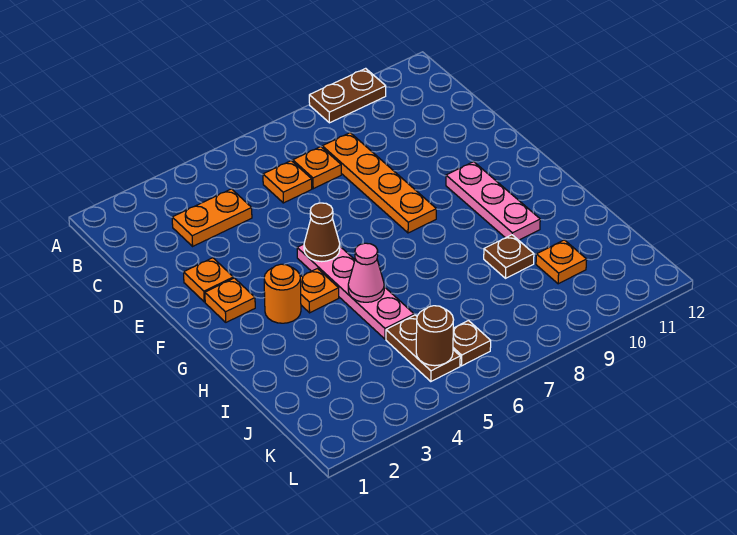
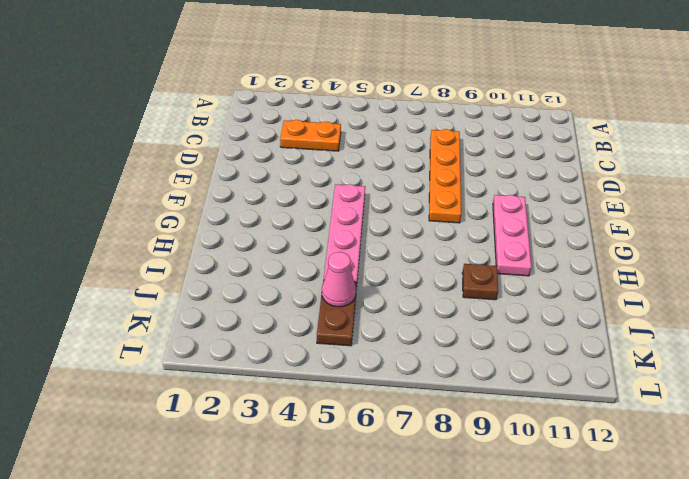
pink cone J5 level 2 -> pink cone H5 level 2
none -> brown plate A9:A10 level 1
none -> orange plate C6 level 1
none -> orange plate C7 level 1

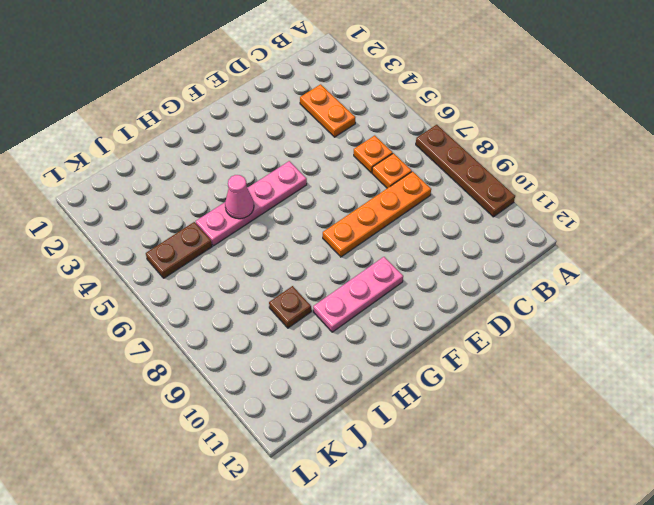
brown plate A7:A10 level 1 -> brown plate A9:A10 level 1
none -> orange plate E2 level 1
none -> orange plate F2 level 1
none -> orange round brick G3 level 1

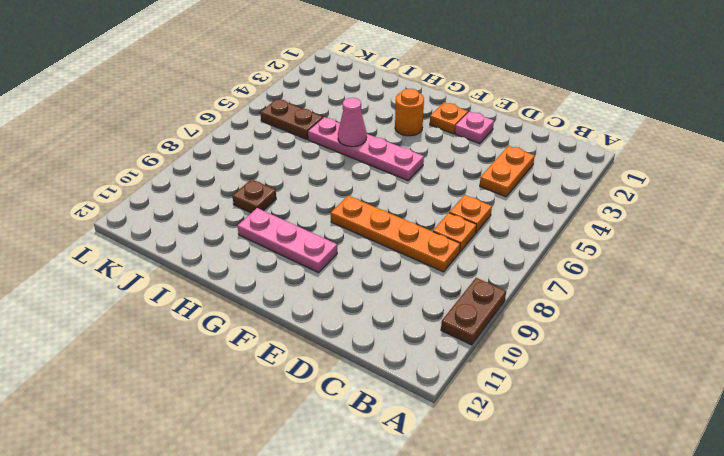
pink plate E2 level 1 -> orange plate E2 level 1
none -> orange plate G4 level 1
none -> orange plate J10 level 1
none -> brown plate K6 level 1

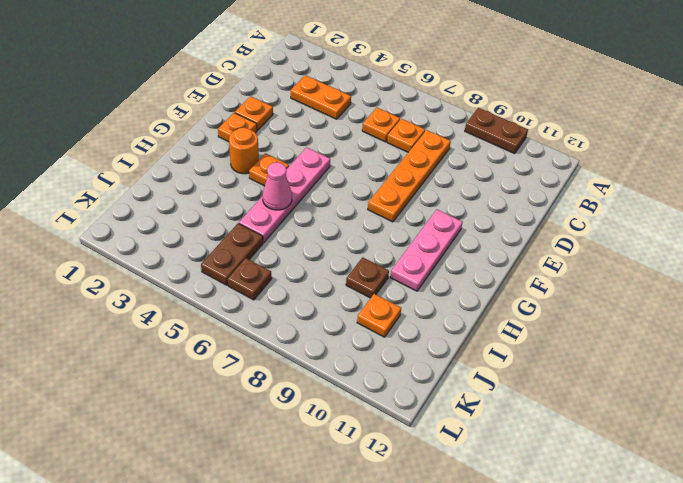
none -> brown cone F5 level 2
none -> brown round brick K5 level 2

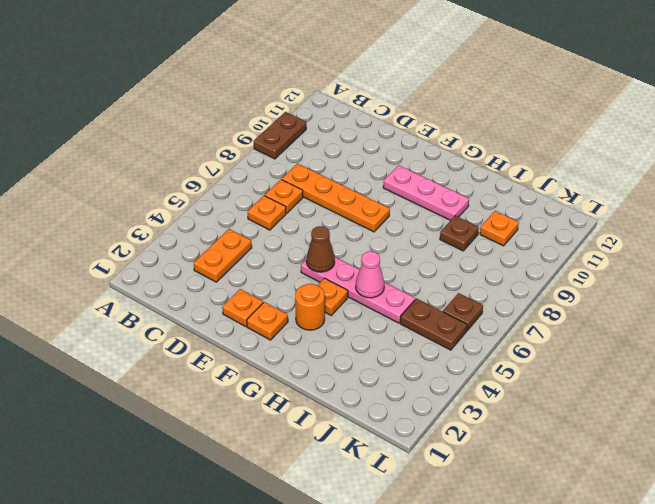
none -> brown round brick K5 level 2

